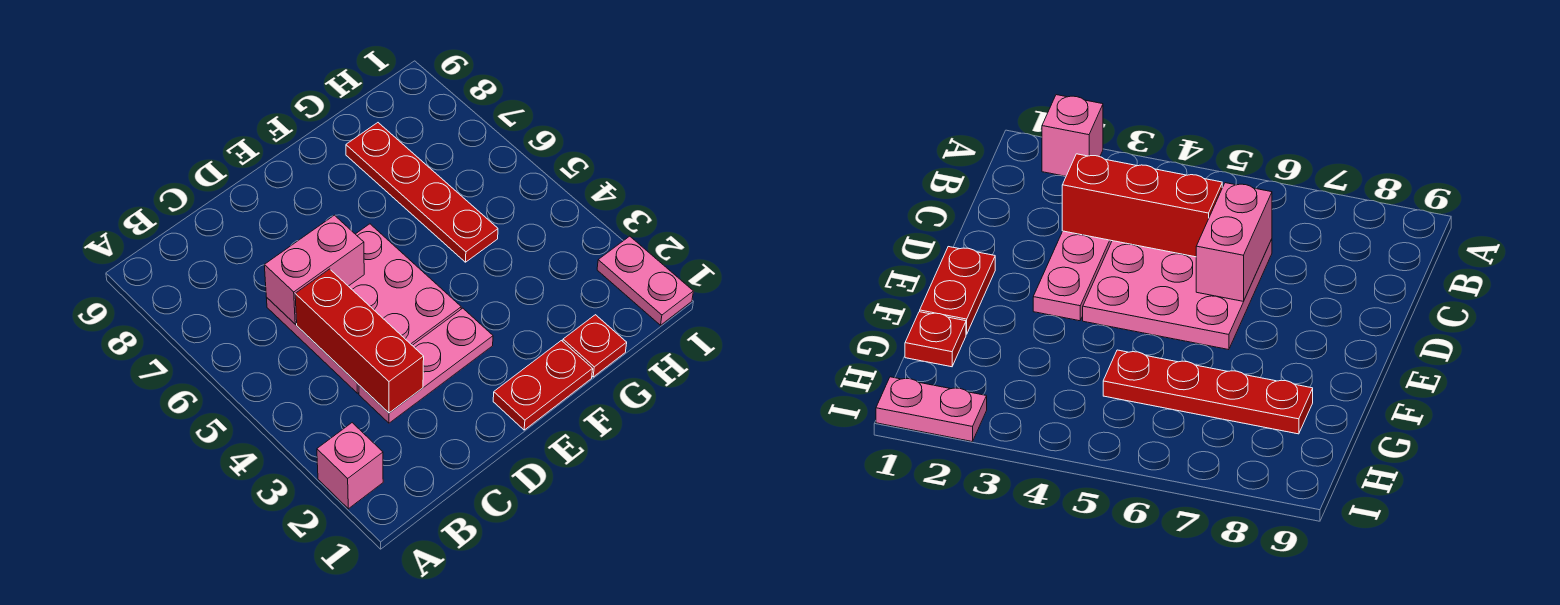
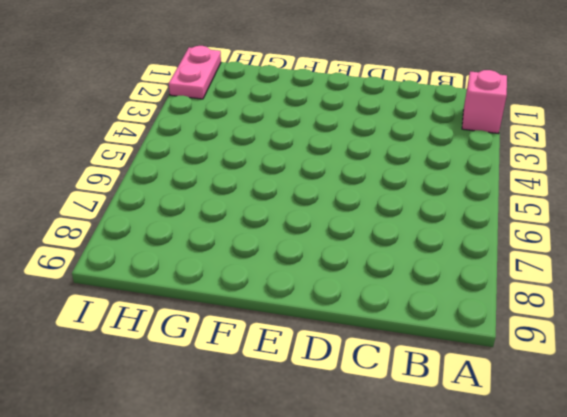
none -> pink plate C3:E3 level 1
none -> pink plate C4:E6 level 1

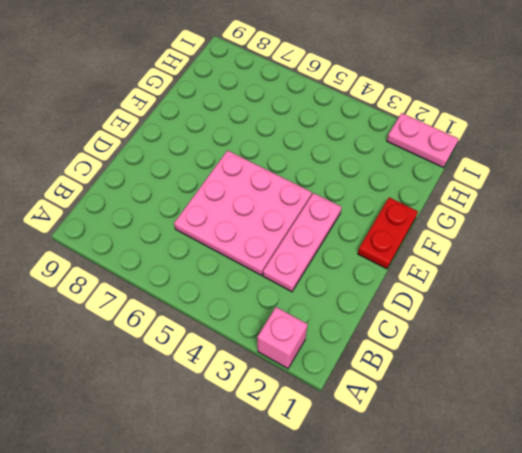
none -> red plate G1 level 1
none -> red plate G5:G8 level 1

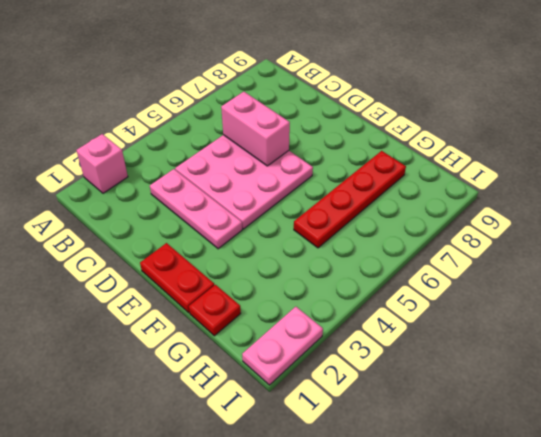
none -> red brick C3:C5 level 2

